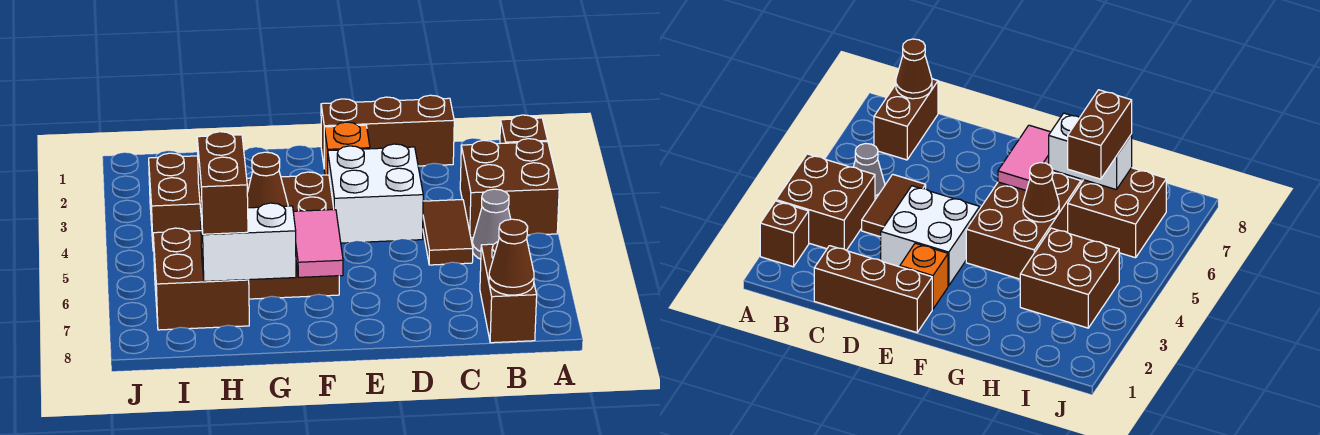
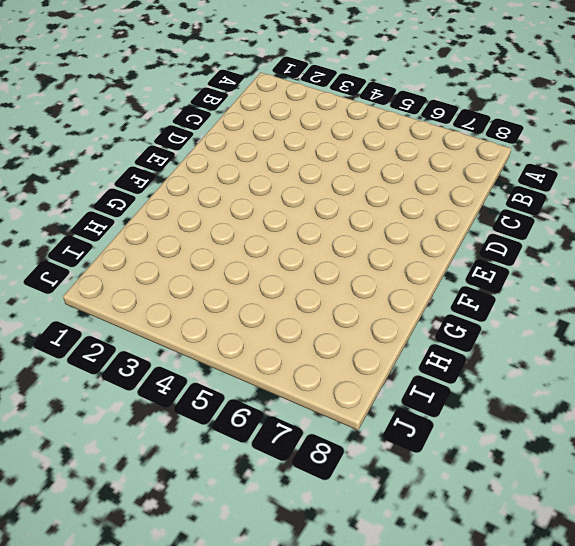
none -> brown brick A2 level 1
none -> brown brick A3:B4 level 1
none -> grey cone B5 level 1

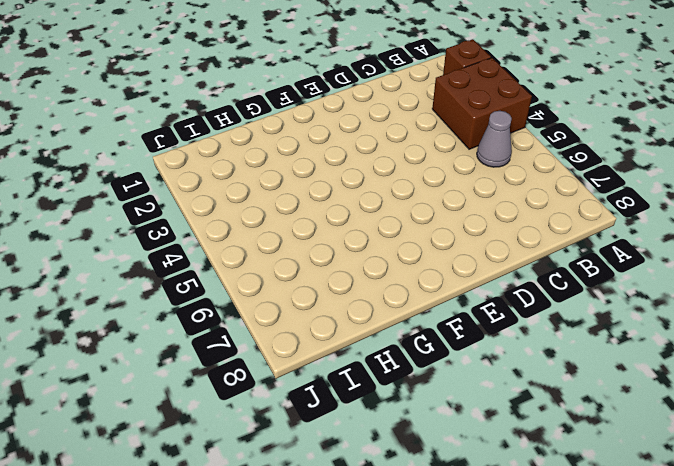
none -> brown brick B7:B8 level 1
none -> brown brick C1:E1 level 1
none -> brown tile C4:C5 level 1

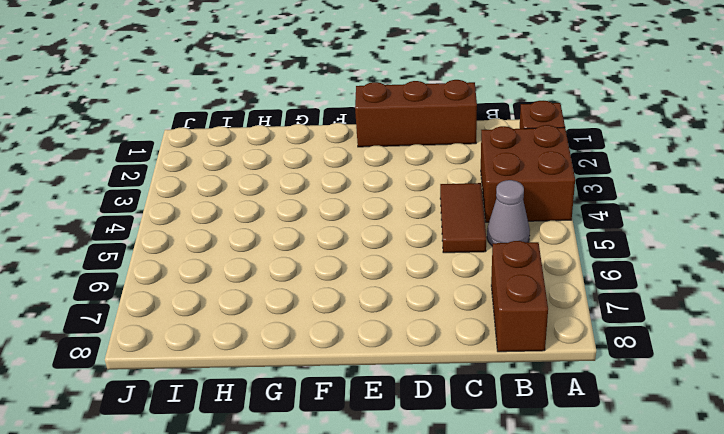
none -> white brick D3:E4 level 1
none -> orange brick E2 level 1
none -> brown brick F4:G6 level 1

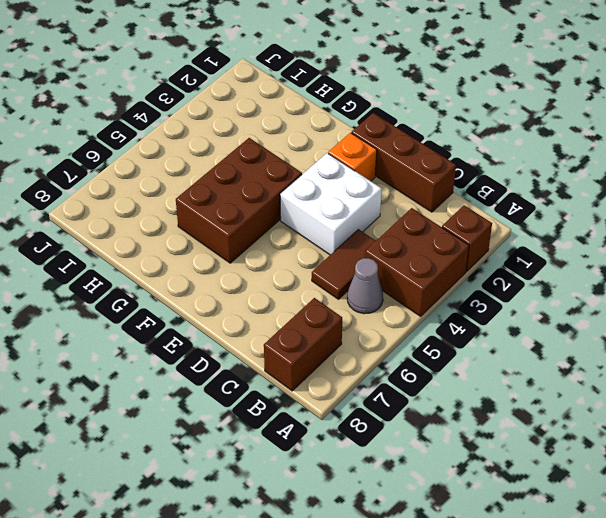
none -> brown brick H3:I4 level 1
none -> brown brick H6:I7 level 1
none -> brown cone B8 level 2

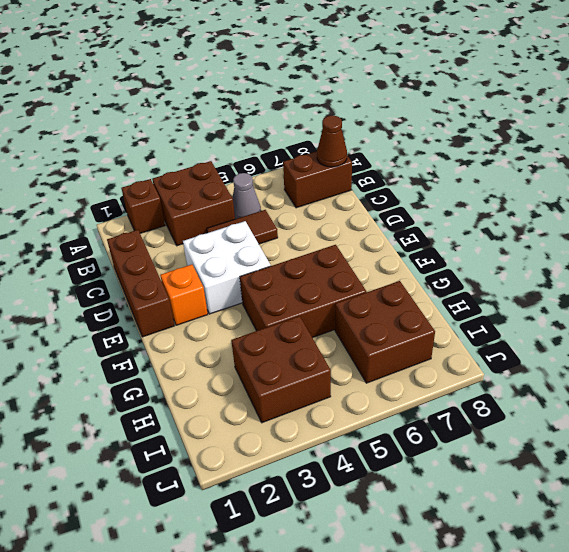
none -> pink tile F6:F7 level 2
none -> brown cone G5 level 2
none -> white brick G7:H7 level 2

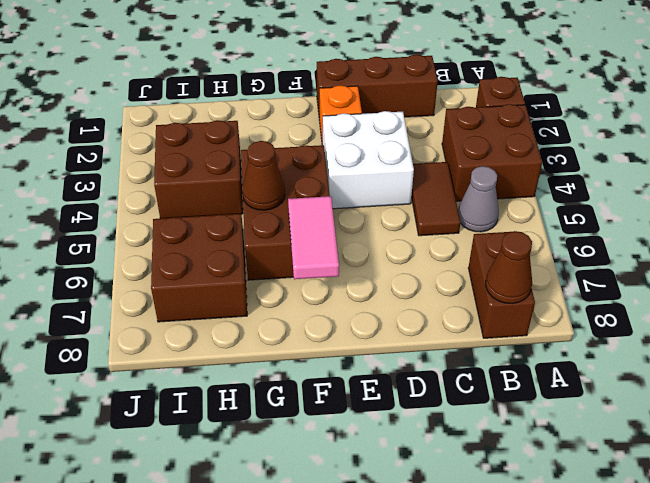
none -> white brick G7:H7 level 2
none -> brown brick H6:H7 level 3

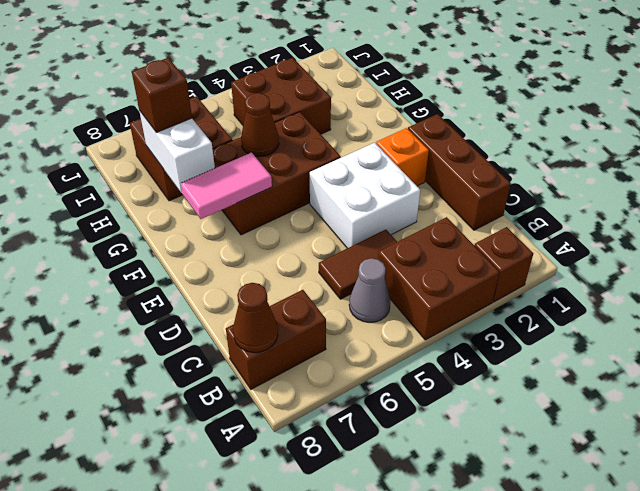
brown brick H7 level 3 -> brown brick H6:H7 level 3

